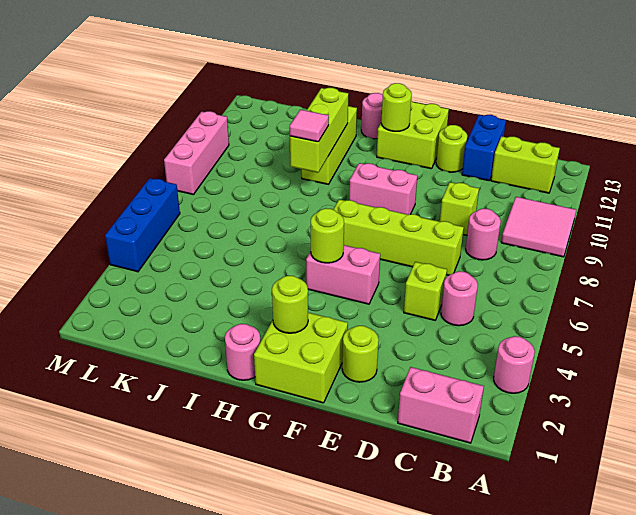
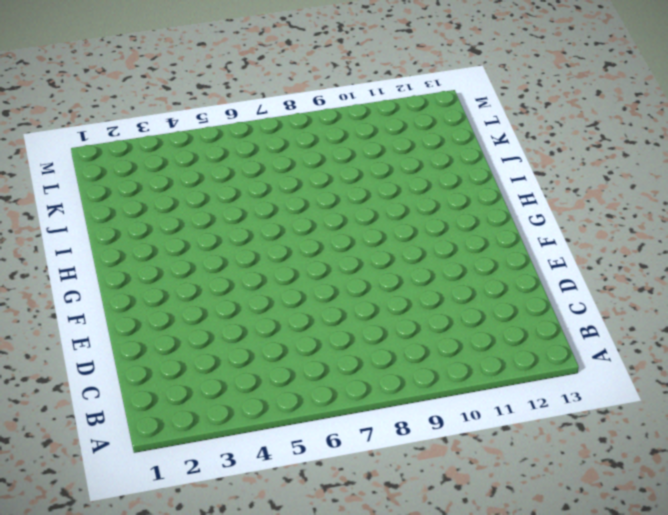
none -> pink round brick A3 level 1
none -> pink tile A9:B10 level 1
none -> pink brick B1:C1 level 1

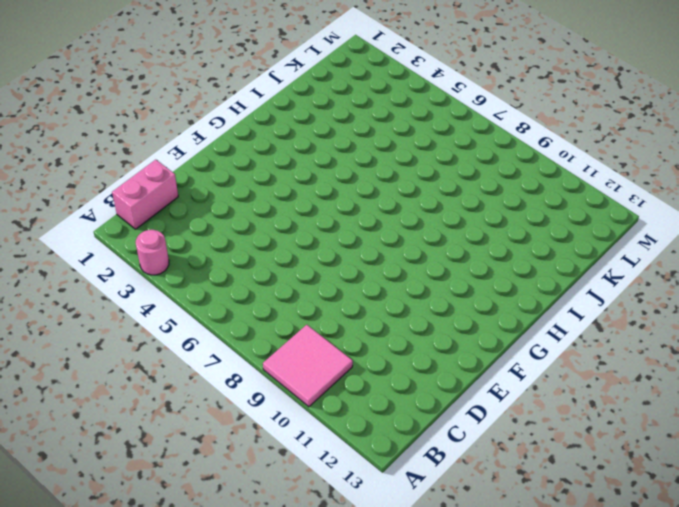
none -> lime brick B12:C12 level 1
none -> pink round brick C5 level 1
none -> pink round brick C8 level 1

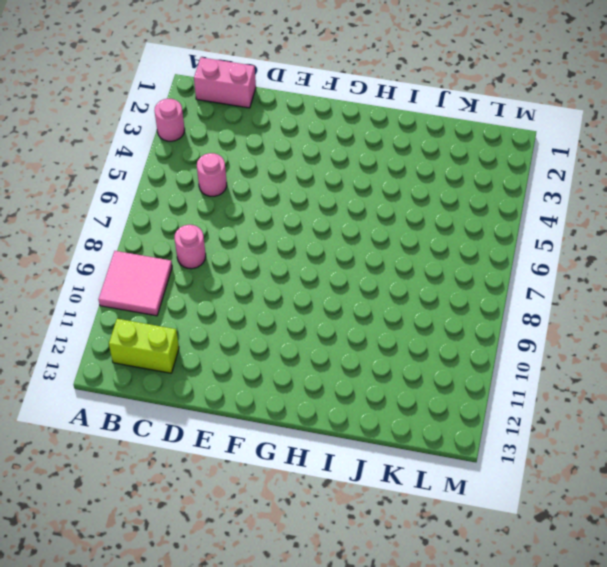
none -> lime brick D5 level 1
none -> lime brick D7:G7 level 1
none -> lime brick D9 level 1

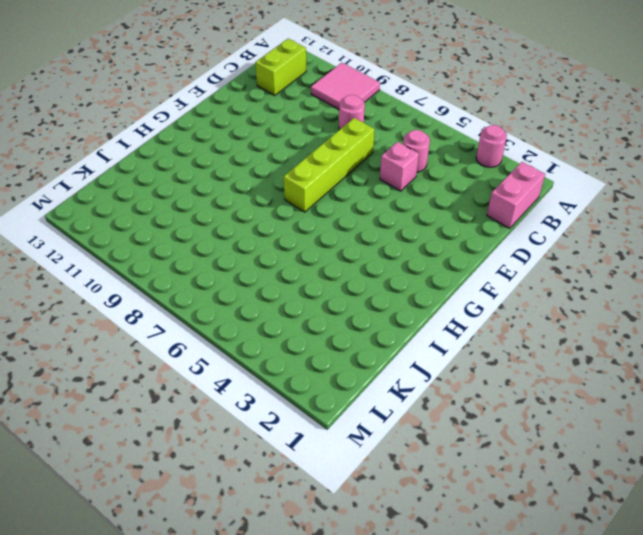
pink brick D5 level 1 -> lime brick D5 level 1
none -> lime brick D9 level 1
none -> blue brick D12:D13 level 1
none -> lime round brick E2 level 1

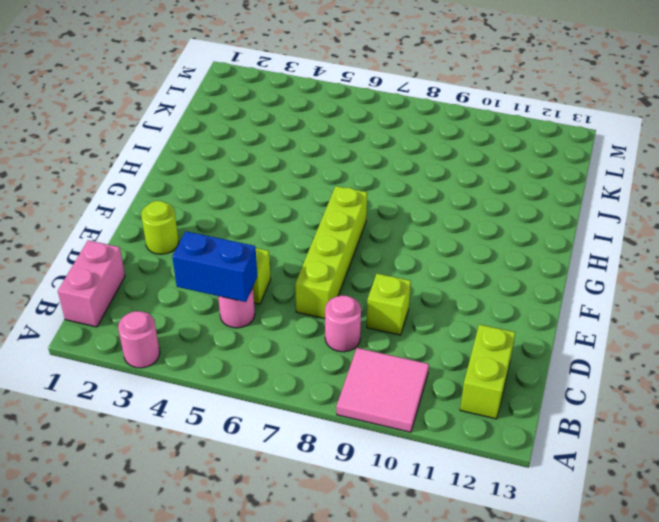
blue brick C4:C5 level 2 -> blue brick D12:D13 level 1
none -> lime round brick E12 level 1
none -> lime brick F1:G2 level 1
none -> pink brick F5:G5 level 1

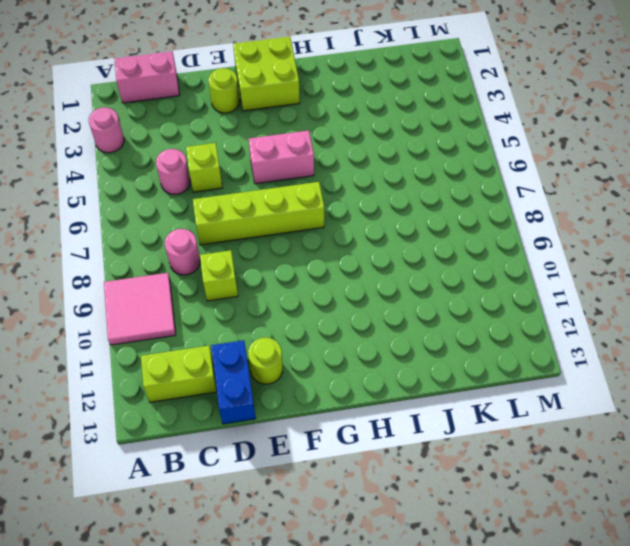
none -> pink brick F9:G9 level 1
none -> lime brick F12:G13 level 1
none -> pink round brick H1 level 1

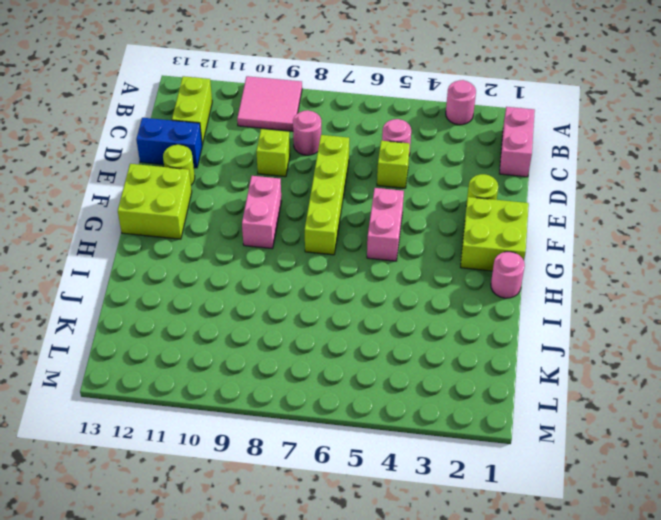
none -> pink round brick H13 level 1
none -> lime brick I10:I12 level 1
none -> blue brick M4:M6 level 1

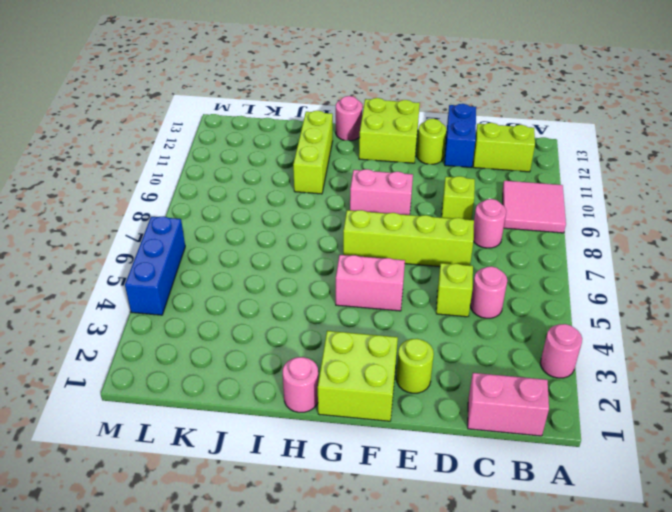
none -> pink brick M8:M10 level 1
none -> lime round brick G2 level 2
none -> lime round brick G5 level 2

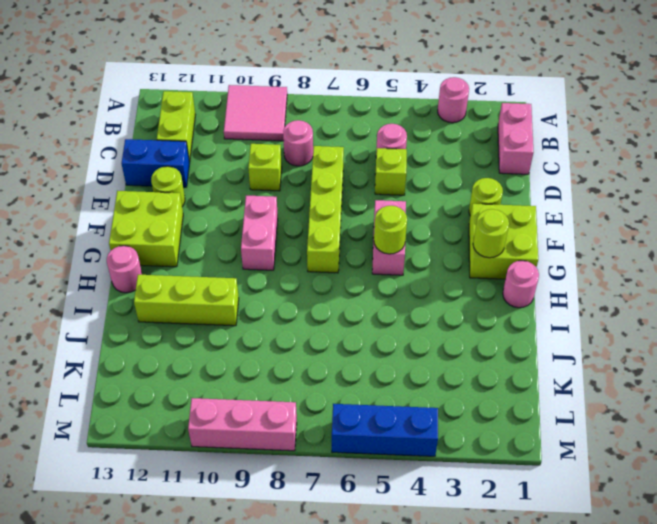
none -> lime round brick G12 level 2
none -> lime brick I9:I11 level 2
none -> pink tile I9 level 3

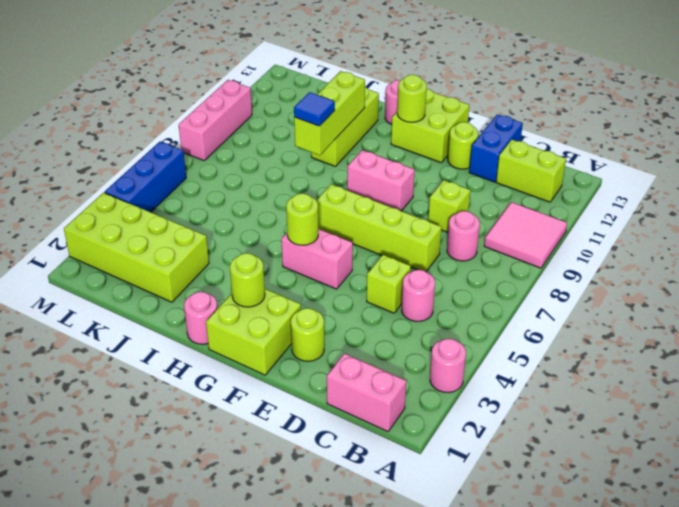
blue tile I9 level 3 -> pink tile I9 level 3
lime brick J2:M3 level 1 -> none

